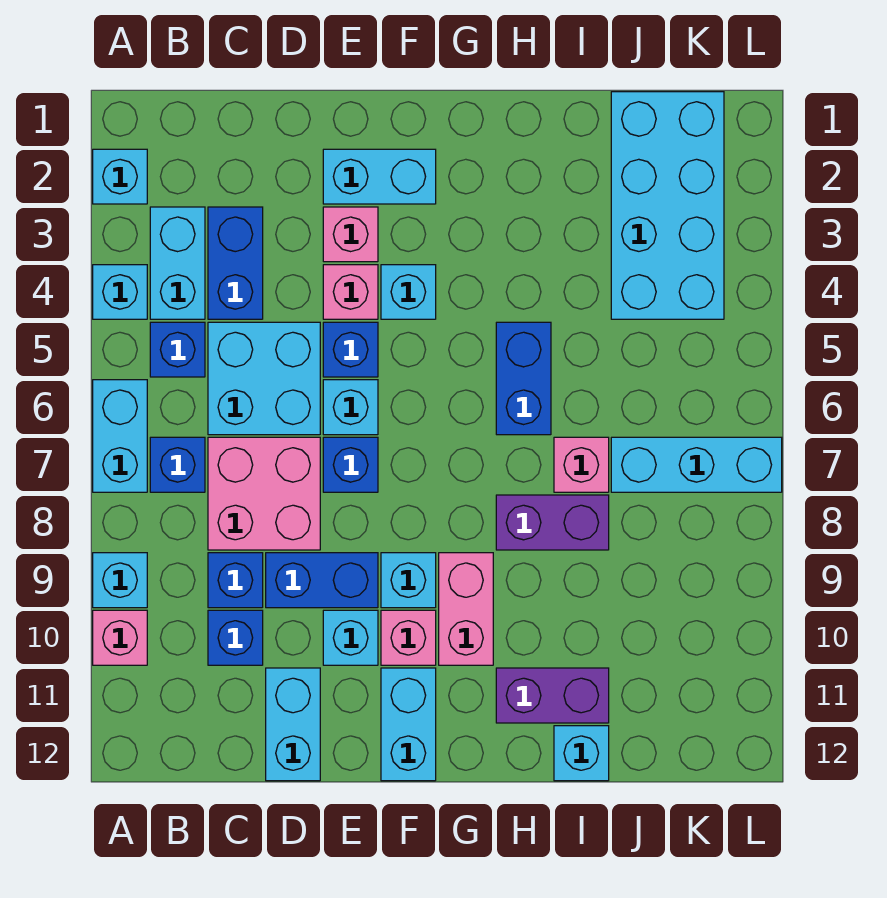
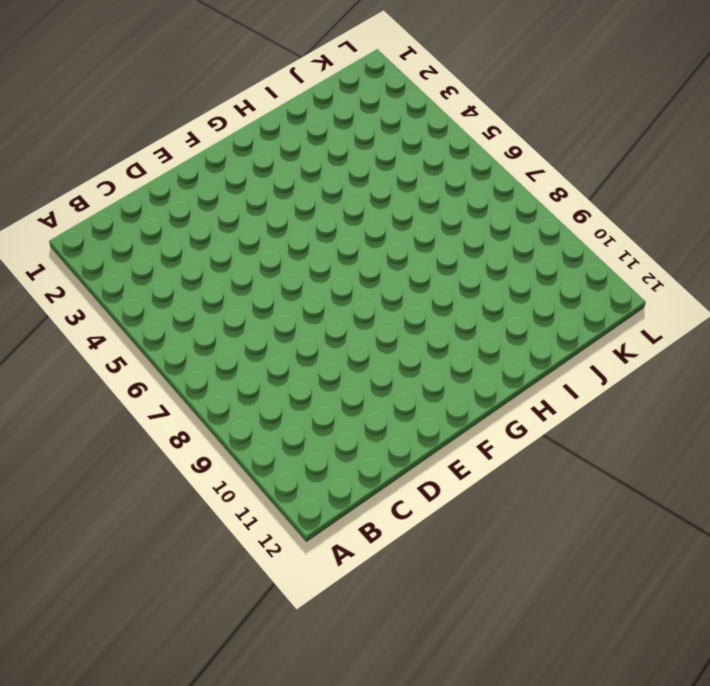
none -> cyan brick A2 level 1
none -> cyan brick A4 level 1
none -> cyan brick A6:A7 level 1
none -> cyan brick A9 level 1

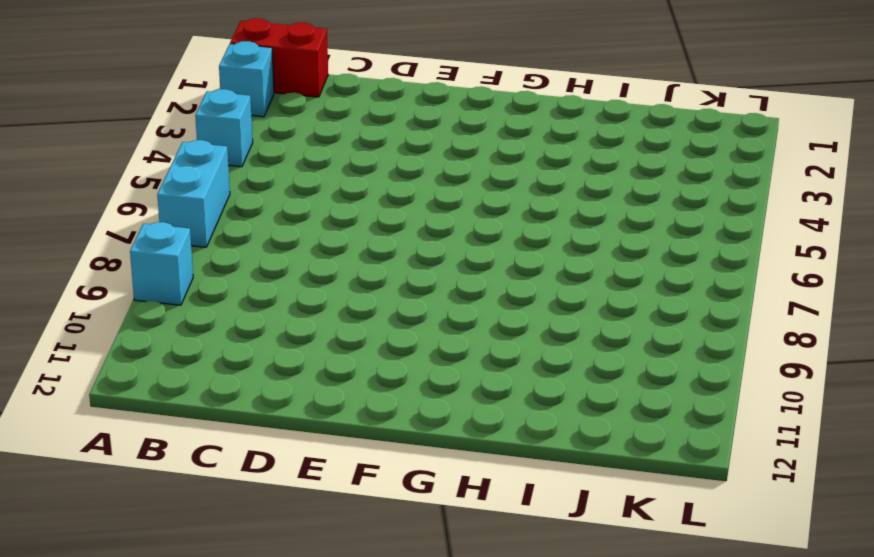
red brick A1:B1 level 1 -> none
none -> pink brick A10 level 1
none -> cyan brick B3:B4 level 1
none -> blue brick B5 level 1
none -> blue brick B7 level 1

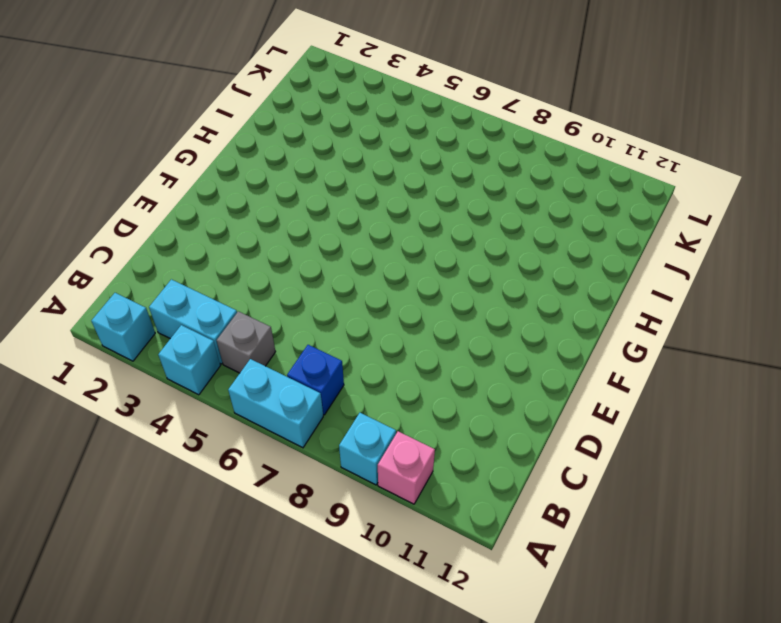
grey brick B5 level 1 -> blue brick B5 level 1
none -> blue brick C3:C4 level 1
none -> cyan brick C5:D6 level 1
none -> pink brick C7:D8 level 1
none -> blue brick C9 level 1

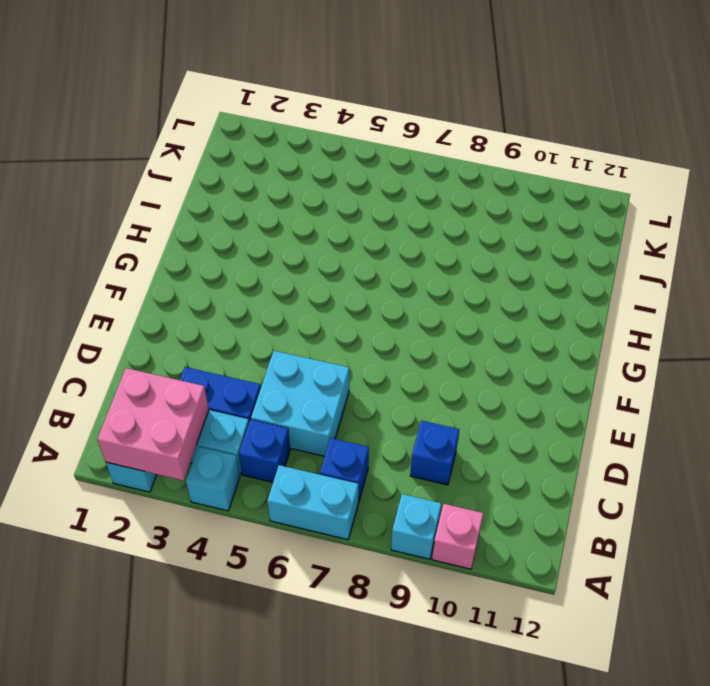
pink brick A2:B3 level 2 -> pink brick C7:D8 level 1
none -> blue brick C10 level 1
none -> blue brick D9:E9 level 1
none -> cyan brick D11:D12 level 1
none -> cyan brick E2:F2 level 1

